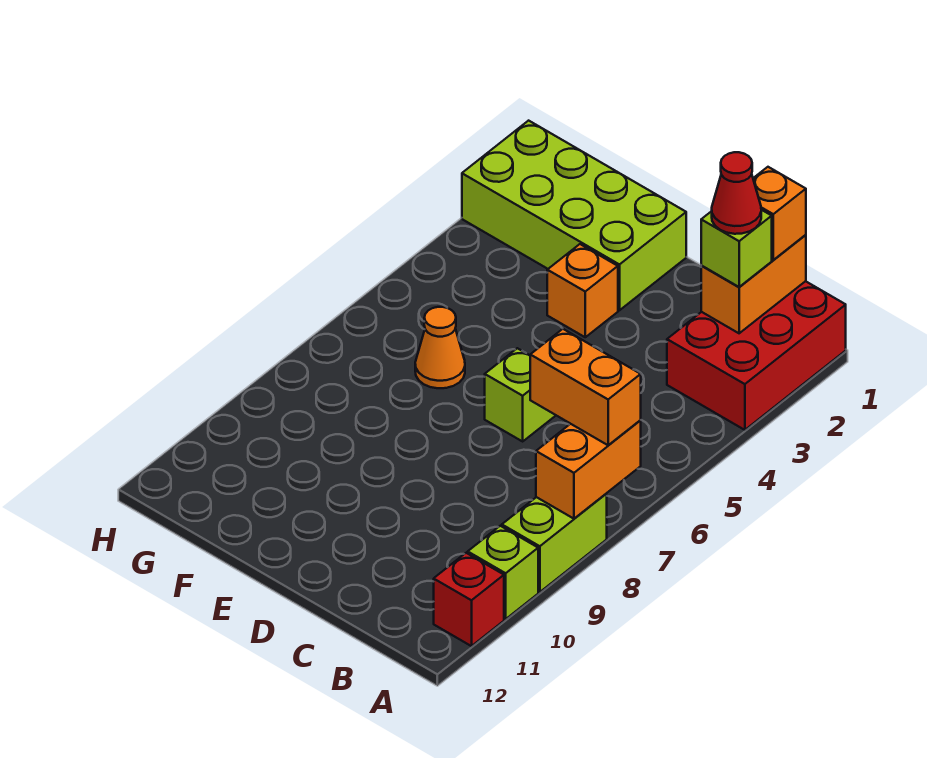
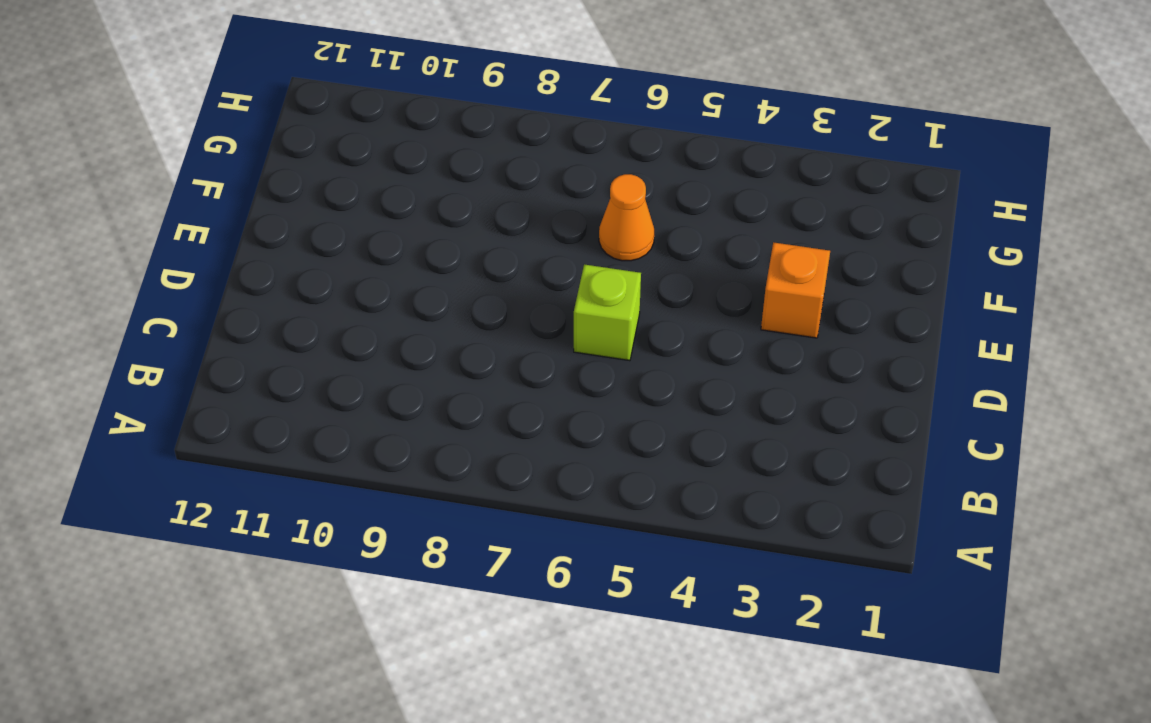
none -> red brick A1:B3 level 1
none -> lime brick A8:A9 level 1
none -> lime brick A10 level 1

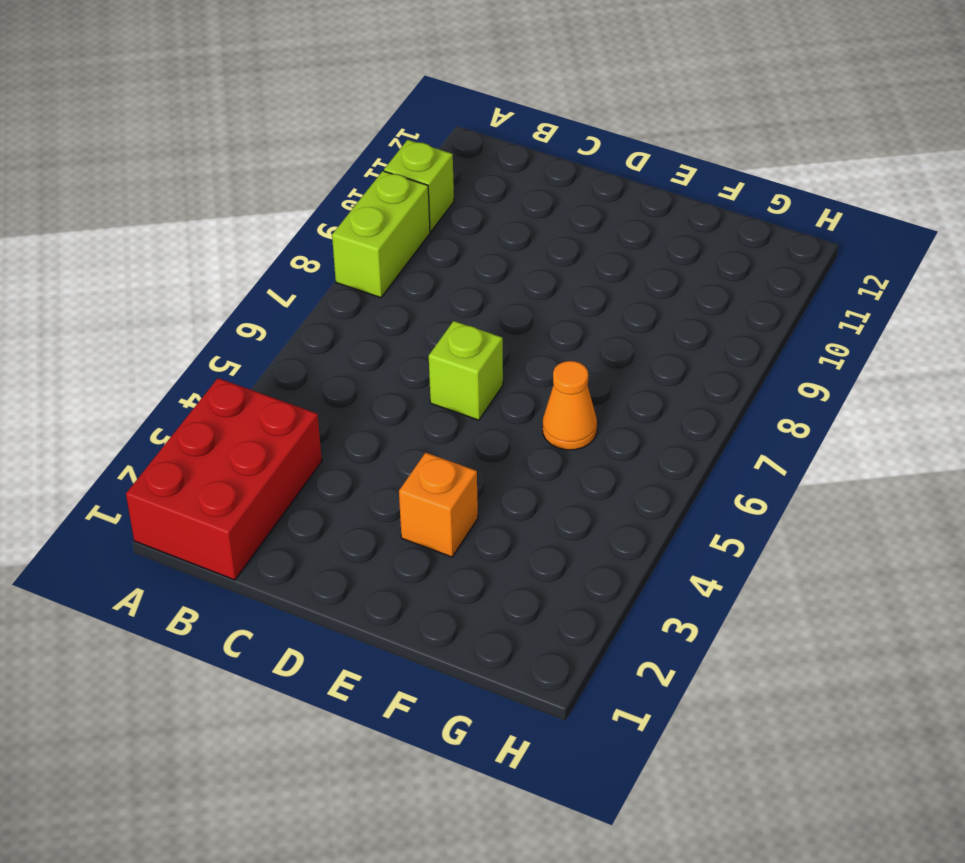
none -> red brick A11 level 1
none -> lime brick E1:H2 level 1
none -> orange brick A7:A8 level 2

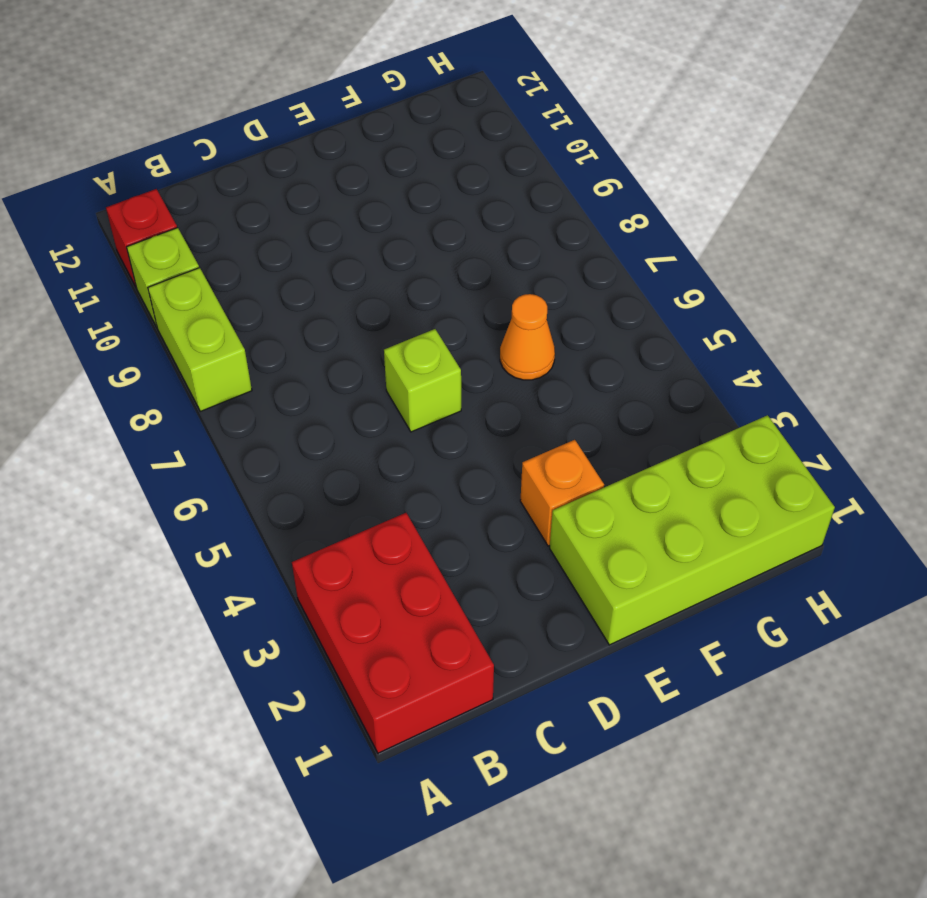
none -> orange brick A7:A8 level 2
none -> orange brick B1:B2 level 2
none -> orange brick A7:B7 level 3

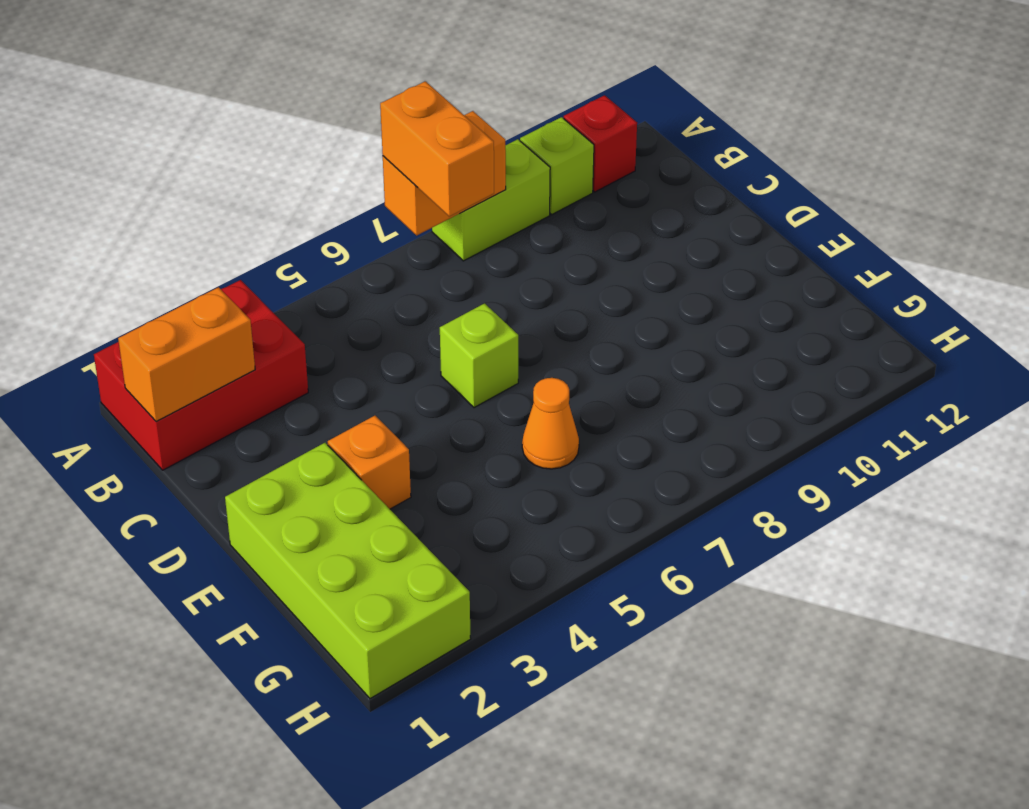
none -> orange brick B1 level 3
none -> lime brick B2 level 3
none -> red cone B2 level 4

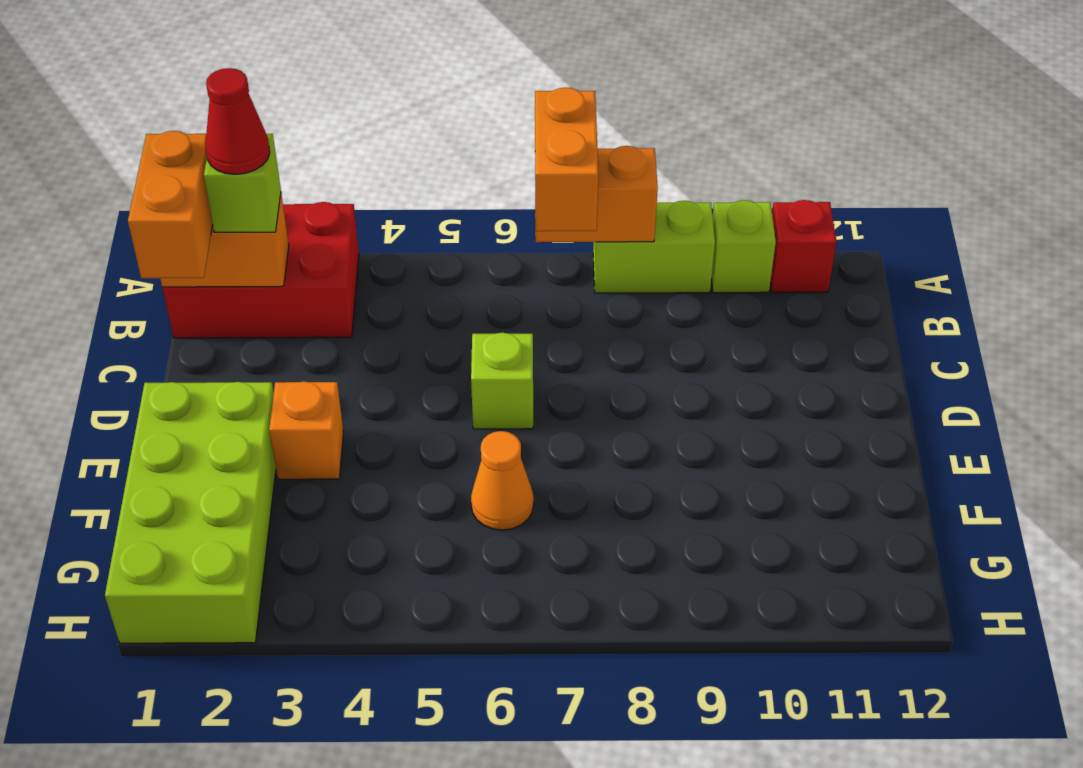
orange brick B1:C1 level 3 -> orange brick B1 level 3

